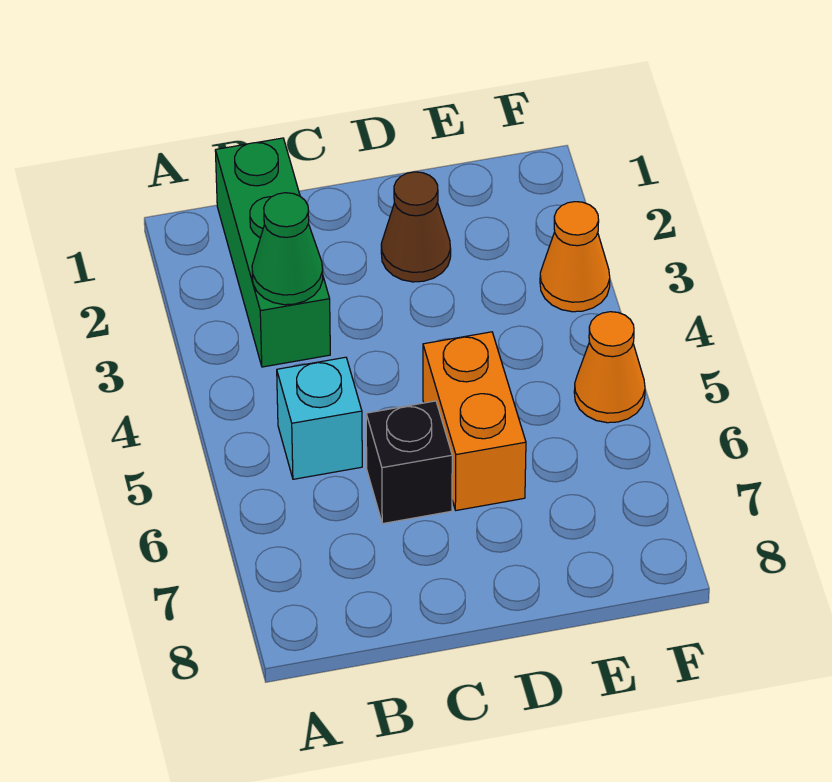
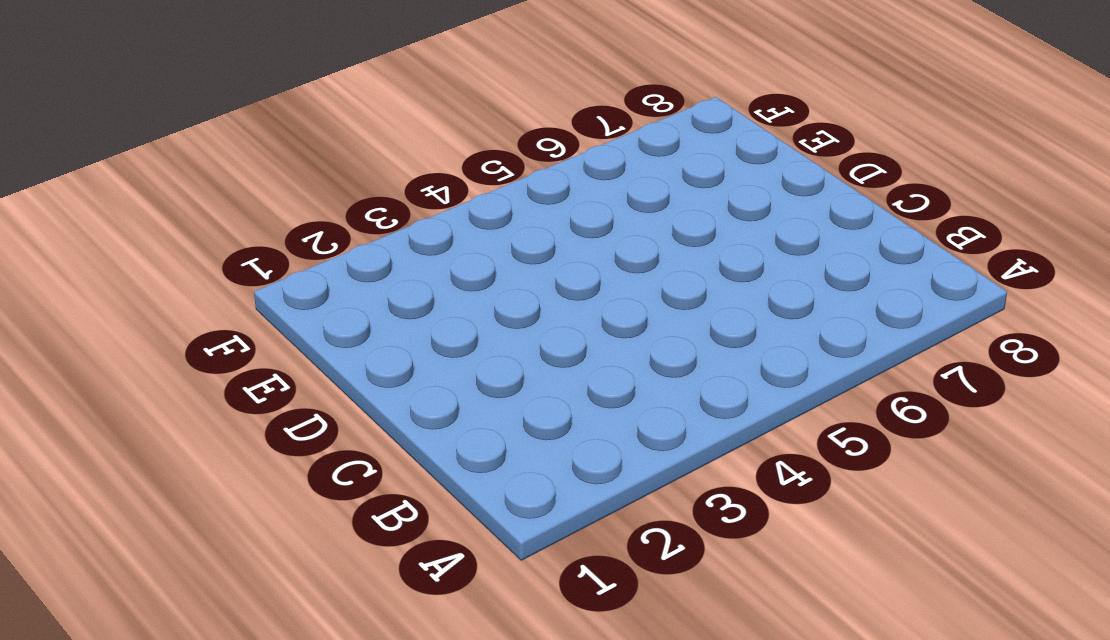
none -> green brick B1:B3 level 1
none -> cyan brick B5 level 1

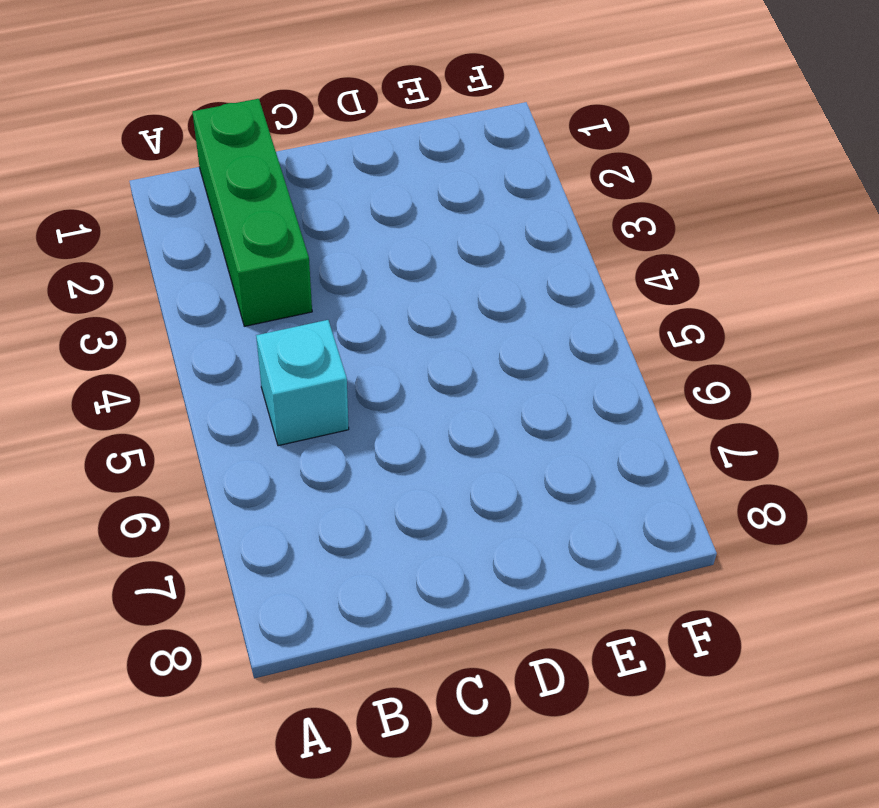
none -> black brick C6 level 1
none -> brown cone D2 level 1

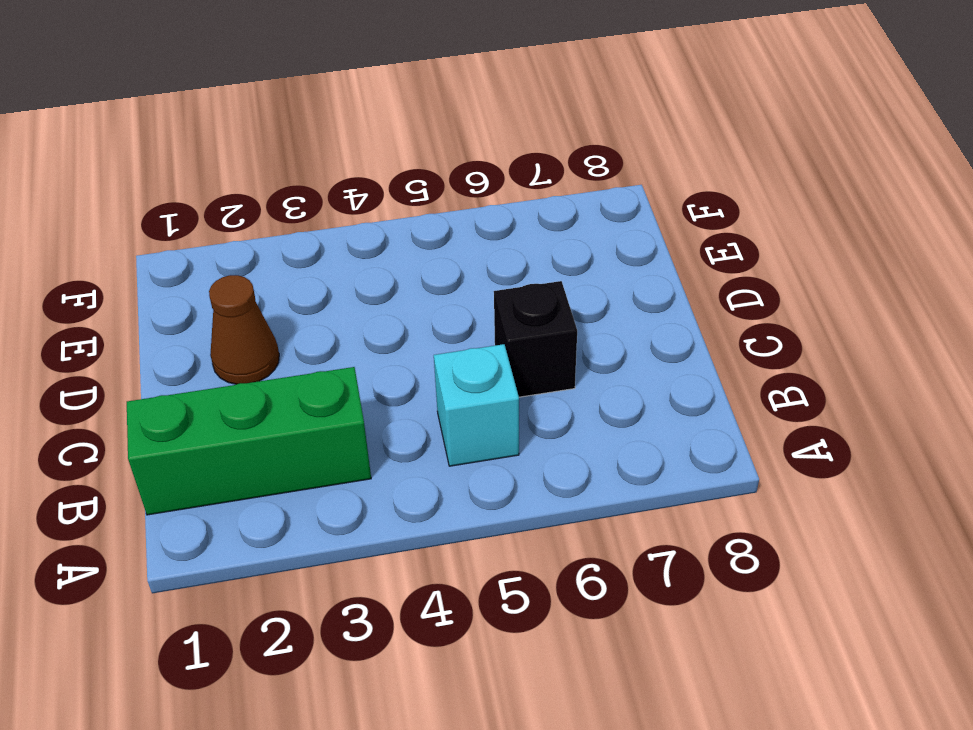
none -> orange brick D5:D6 level 1
none -> orange cone F3 level 1

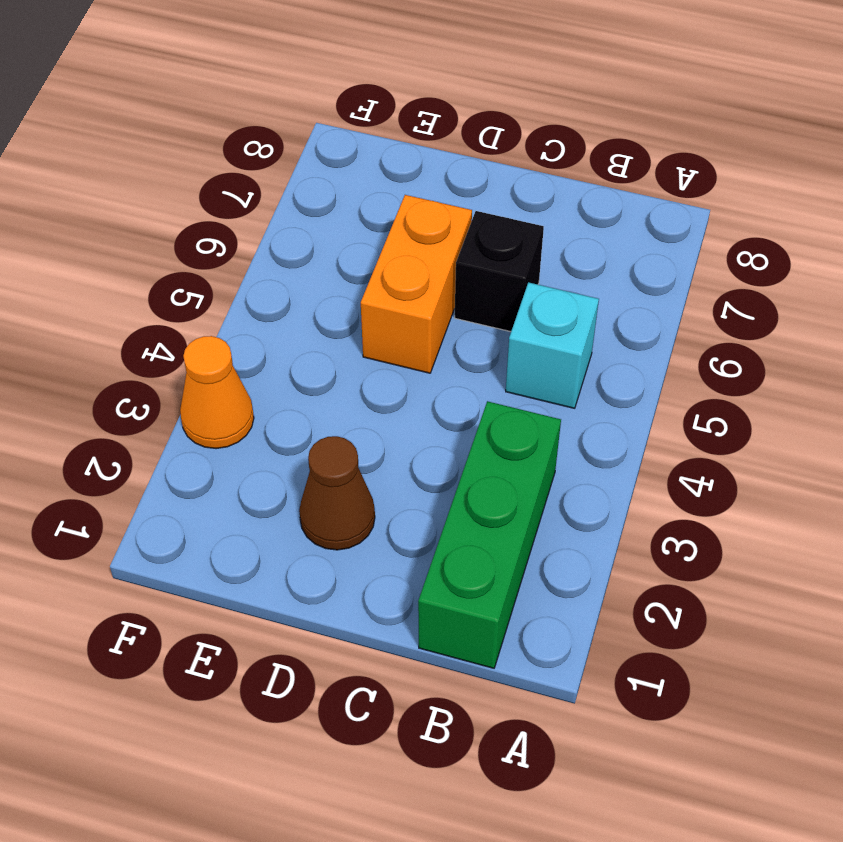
none -> orange cone F5 level 1
none -> green cone B3 level 2

